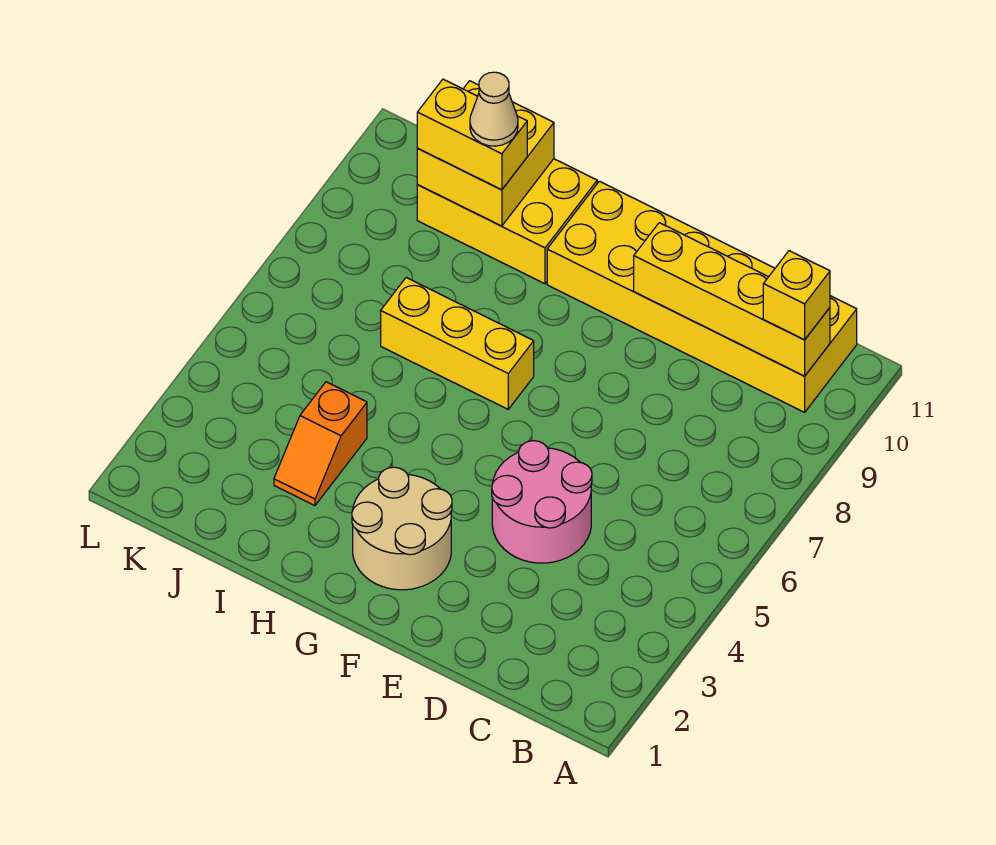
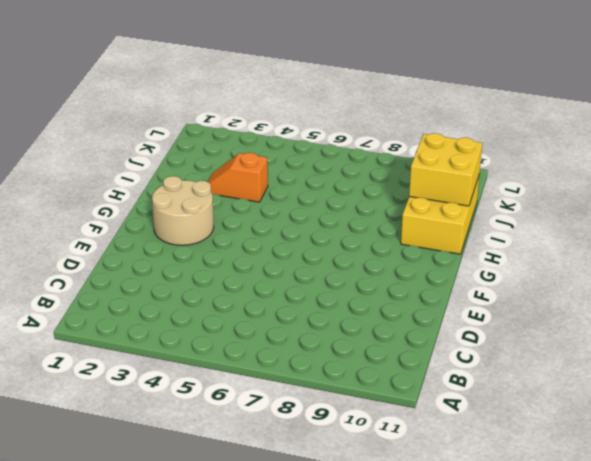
none -> yellow brick B10:G11 level 1
none -> pink round brick D4:E5 level 1

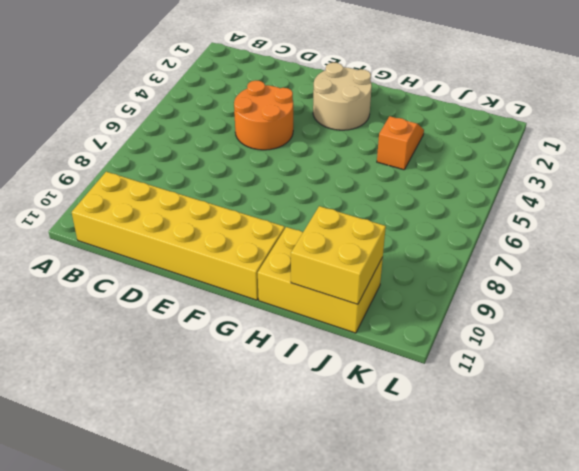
orange round brick D4:E5 level 1 -> pink round brick D4:E5 level 1
none -> yellow brick G7:I7 level 1
none -> yellow brick B10:E10 level 2

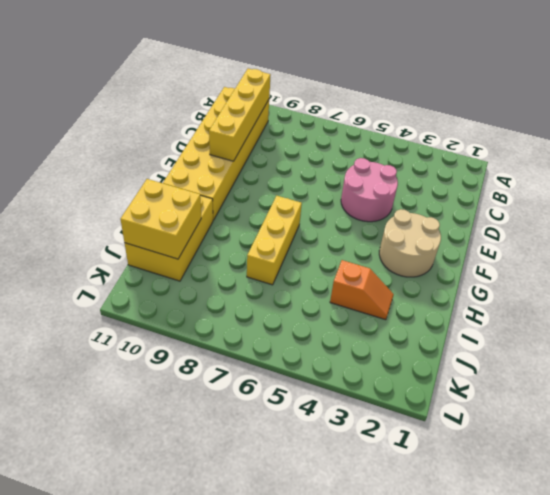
none -> yellow brick B10 level 3
none -> yellow brick I10:J10 level 3

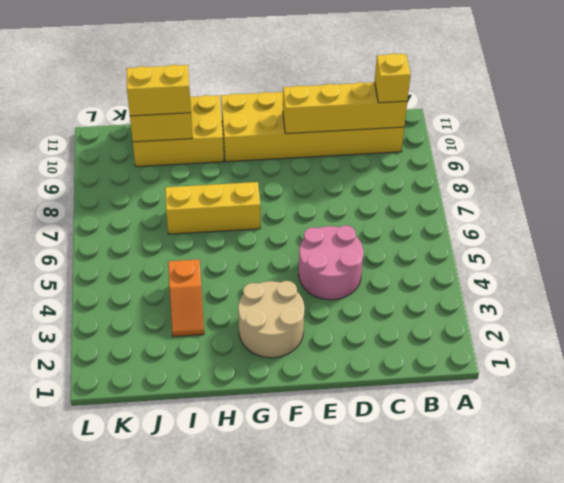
none -> tan cone I10 level 4

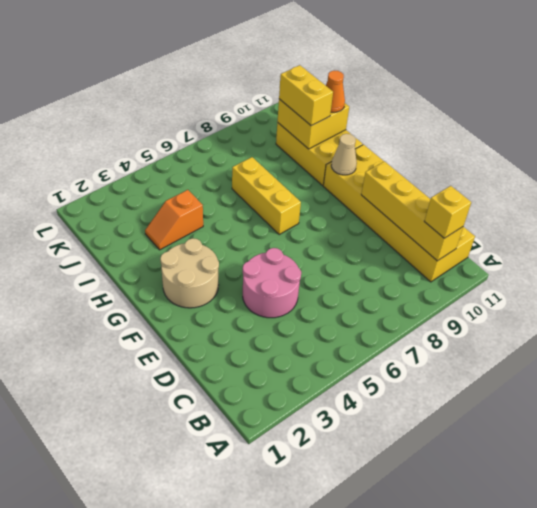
tan cone G10 level 2 -> tan cone I10 level 4
orange cone I11 level 3 -> none

